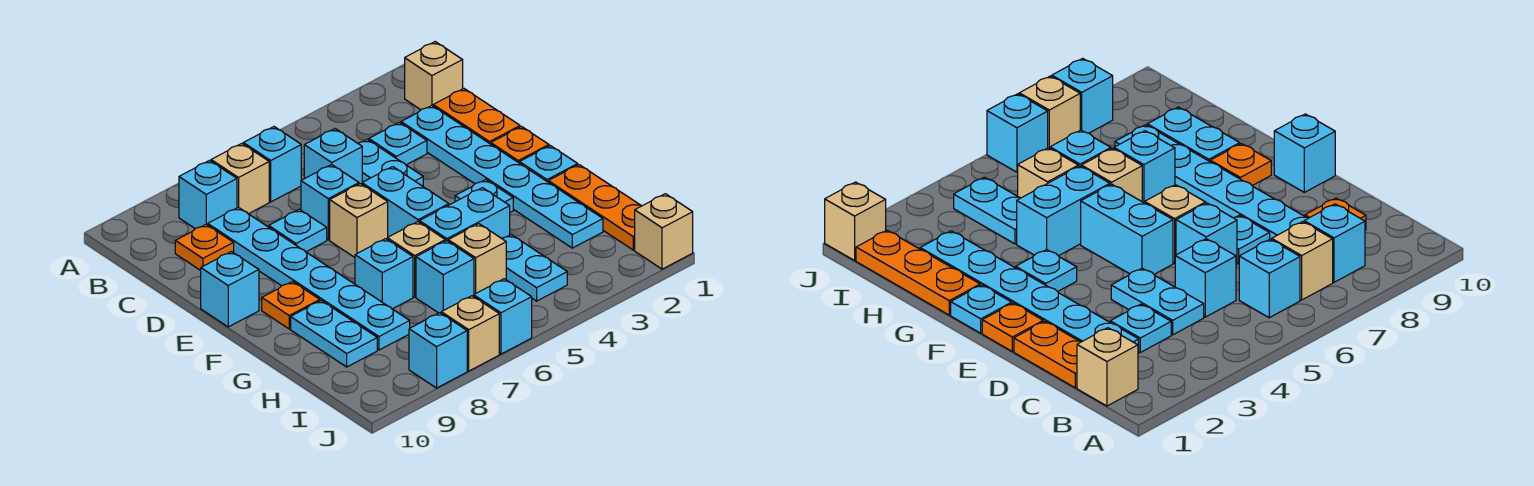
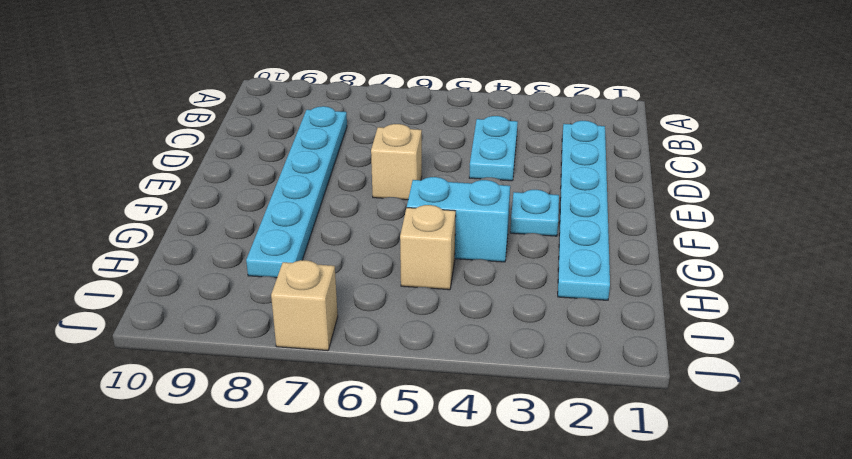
none -> tan brick B1 level 1
none -> cyan brick B6 level 1
none -> tan brick B7 level 1
none -> cyan brick B8 level 1

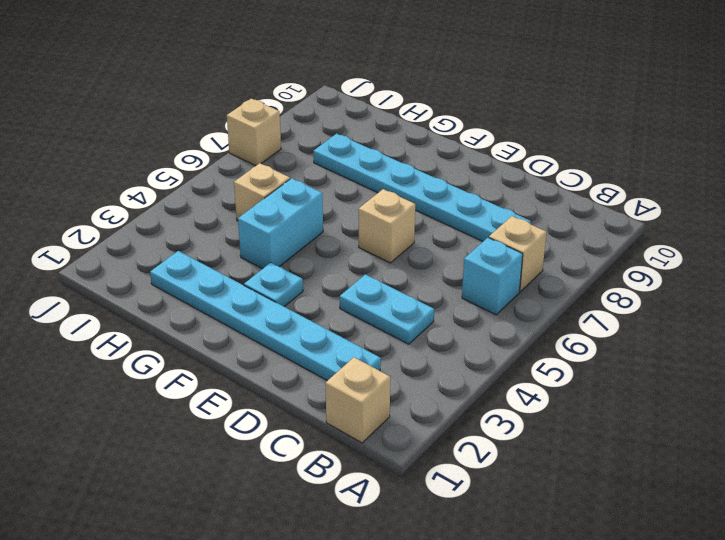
none -> cyan brick B8 level 1
none -> orange plate C1:D1 level 1
none -> cyan plate C3 level 1
none -> cyan brick C5 level 1

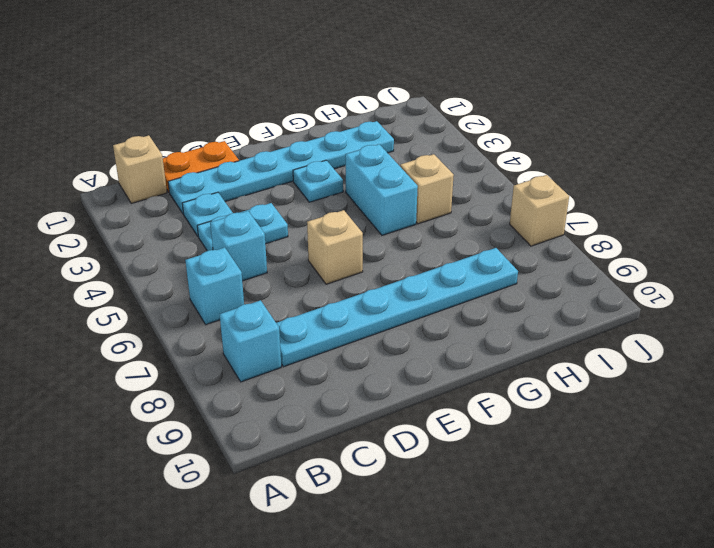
none -> tan brick B7 level 1
none -> orange plate C9 level 1
none -> cyan brick D6 level 1
none -> cyan plate D7 level 1

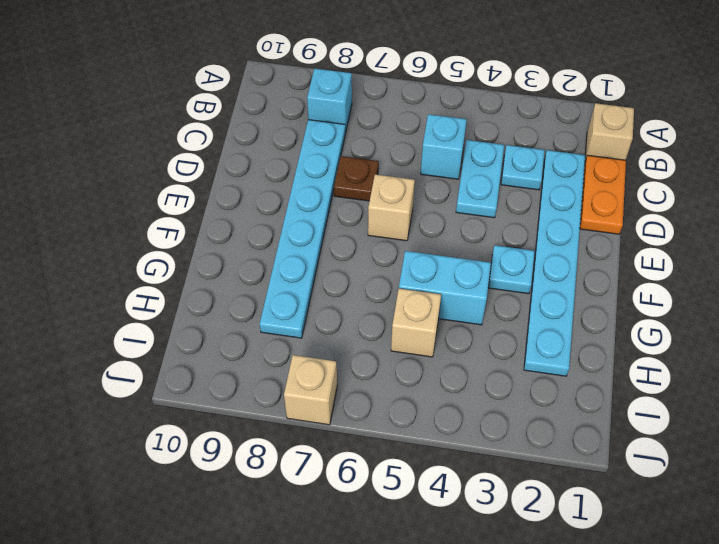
brown plate D7 level 1 -> cyan plate D7 level 1
none -> cyan brick B6 level 1
none -> tan brick B7 level 1
none -> orange plate C9 level 1
none -> cyan brick D6 level 1

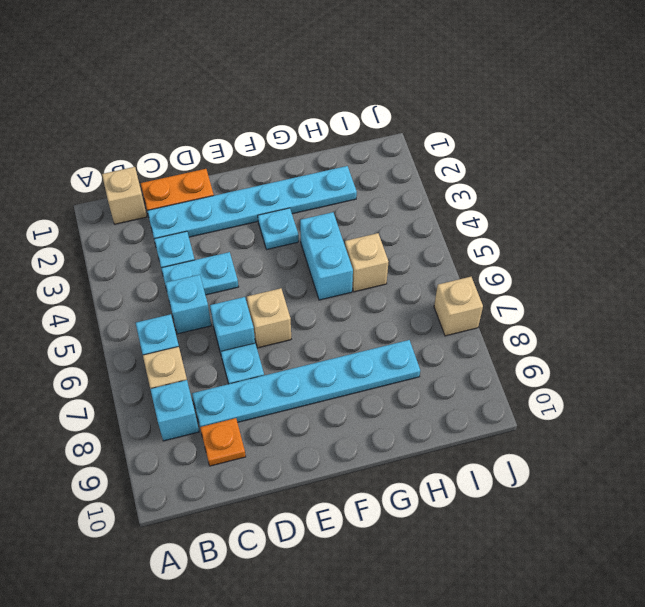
none -> orange plate E1 level 1
none -> cyan brick E5:F5 level 1
none -> cyan brick E10 level 1
none -> cyan plate F1 level 1

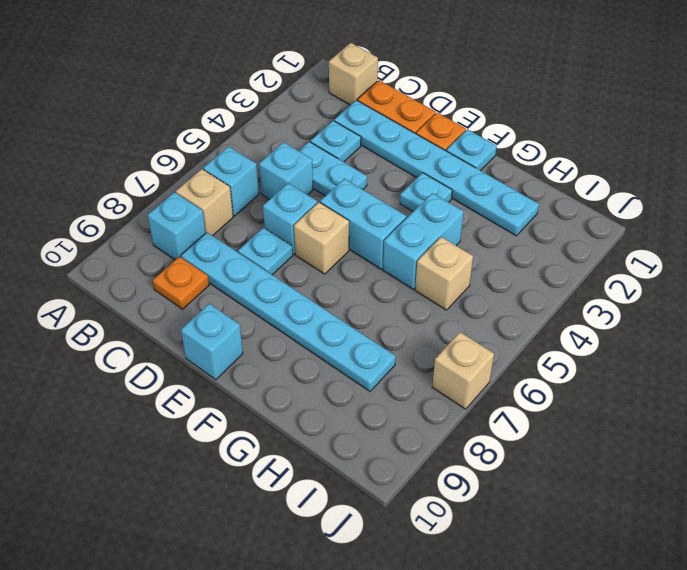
none -> orange plate F9 level 1
none -> orange plate G1:I1 level 1
none -> tan brick G6 level 1
none -> cyan brick G7 level 1

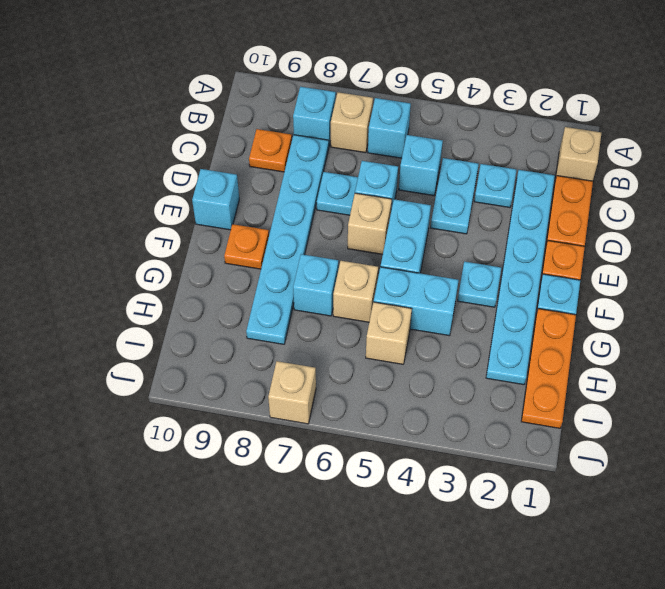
none -> cyan plate G9:H9 level 1
none -> cyan plate H4:I4 level 1
none -> cyan brick H6 level 1
none -> tan brick J1 level 1

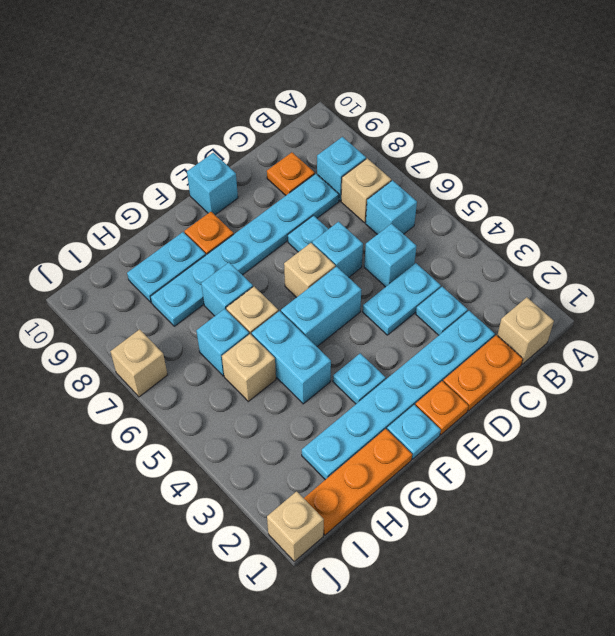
none -> cyan plate H4:I4 level 1
none -> cyan brick J6 level 1
none -> cyan brick J8 level 1

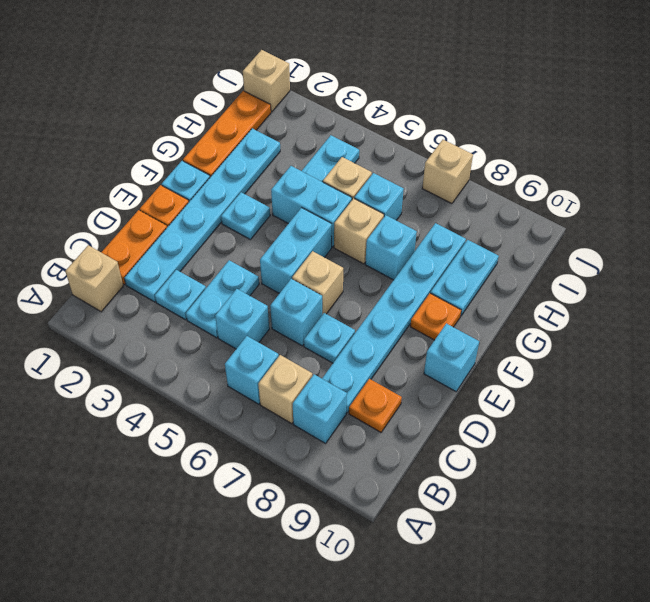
none -> cyan brick J6 level 1
none -> cyan brick J8 level 1

